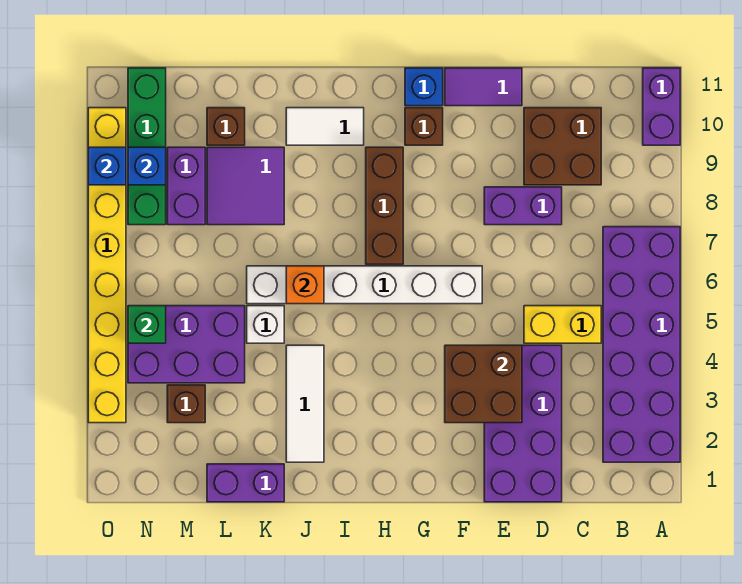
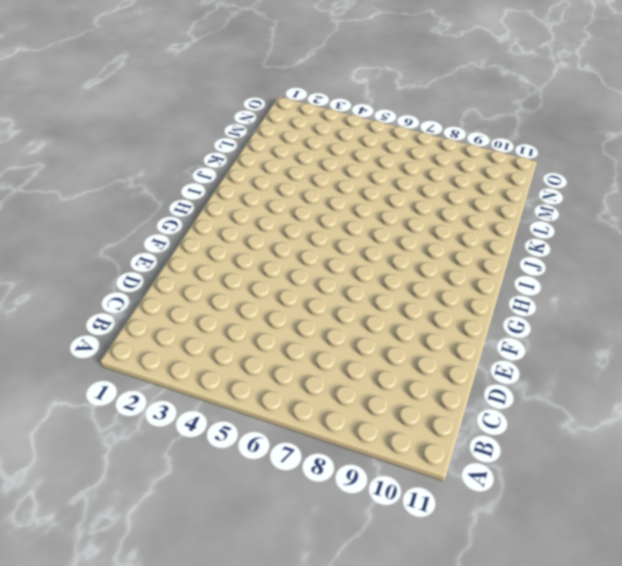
none -> purple brick A2:B7 level 1
none -> purple brick A10:A11 level 1
none -> yellow brick C5:D5 level 1

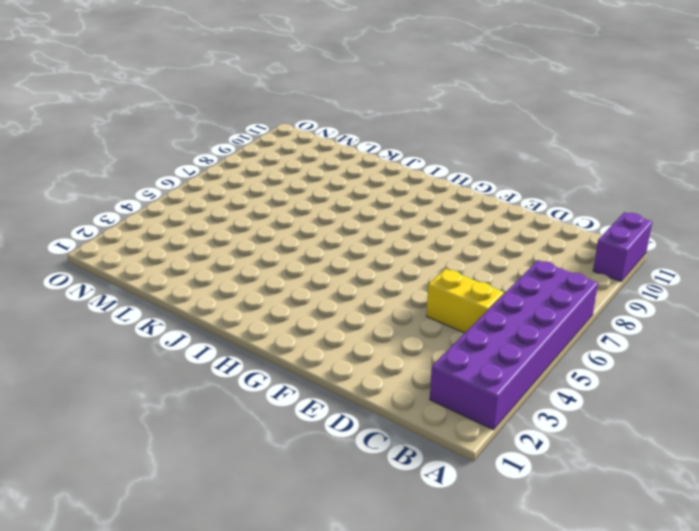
none -> brown brick C9:D10 level 1
none -> purple brick D1:E4 level 1
none -> purple brick D8:E8 level 1

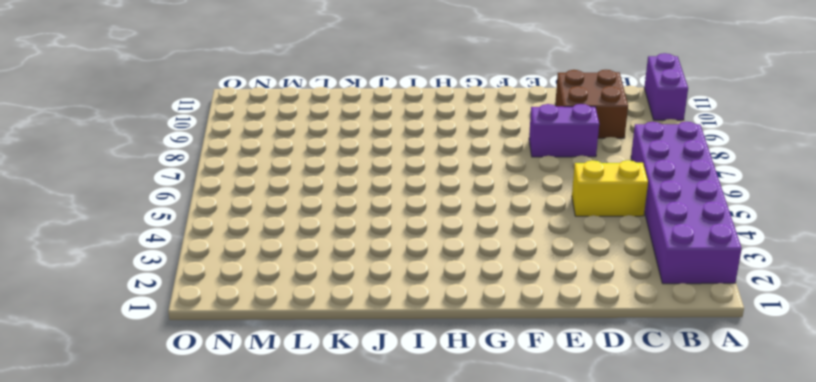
none -> purple brick D1:E4 level 1
none -> purple tile E11:F11 level 1
none -> white brick F6:K6 level 1

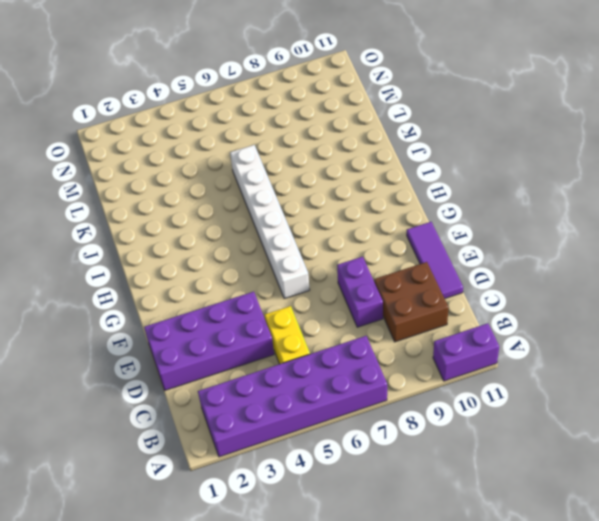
purple tile D11:F11 level 1 -> purple tile E11:F11 level 1
none -> brown brick G10 level 1
none -> blue brick G11 level 1
none -> brown brick H7:H9 level 1

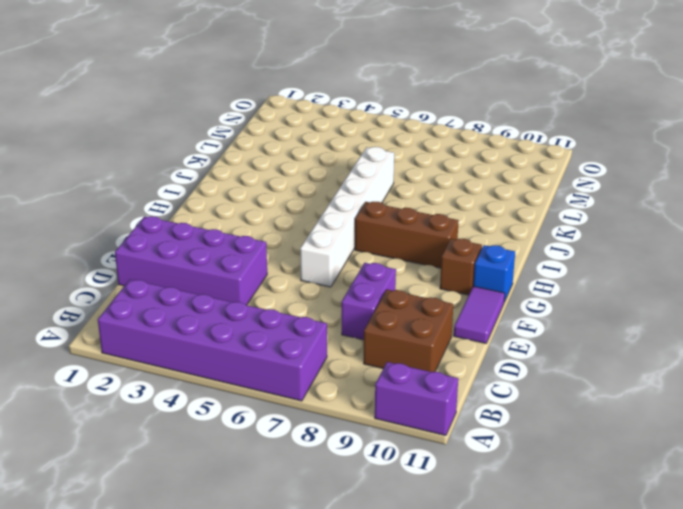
none -> yellow brick C5:D5 level 1
none -> white tile I10:J10 level 1
none -> white tile J2:J4 level 1

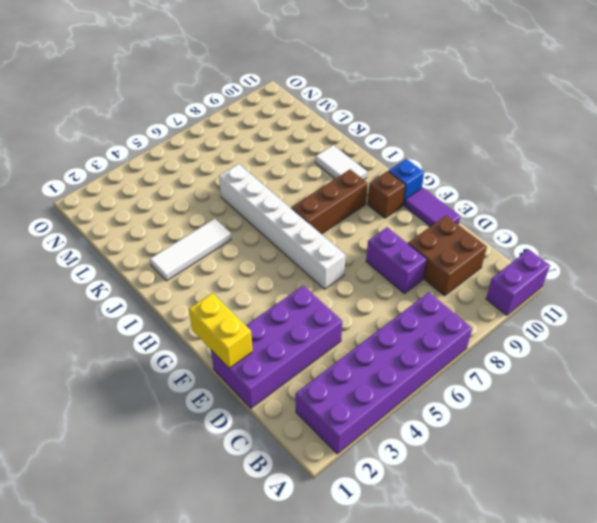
yellow brick E1:F1 level 2 -> yellow brick C5:D5 level 1
none -> purple brick K1:L1 level 1
none -> white brick K5 level 1
none -> purple tile K8:L9 level 1

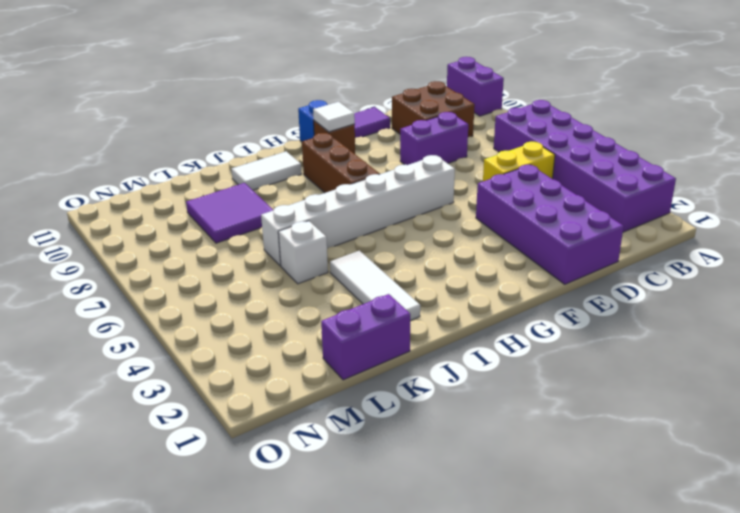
white tile G10 level 2 -> none
none -> purple brick L4:N5 level 1
none -> brown brick L10 level 1
none -> brown brick M3 level 1

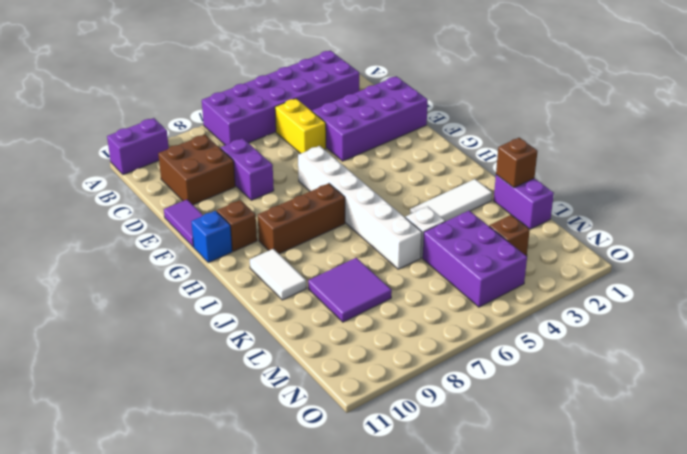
brown brick K1 level 2 -> brown brick L10 level 1
none -> purple brick M8:M9 level 1
none -> green brick N8:N11 level 1
none -> yellow brick O3:O10 level 1

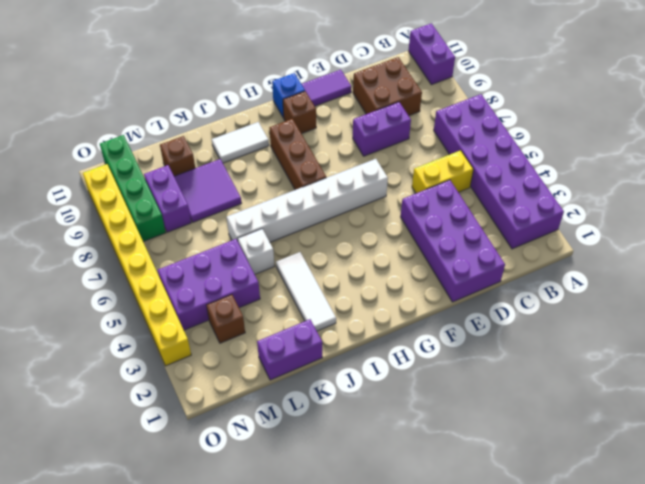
none -> brown brick E3:F4 level 2
none -> orange brick J6 level 2
none -> green brick N5 level 2

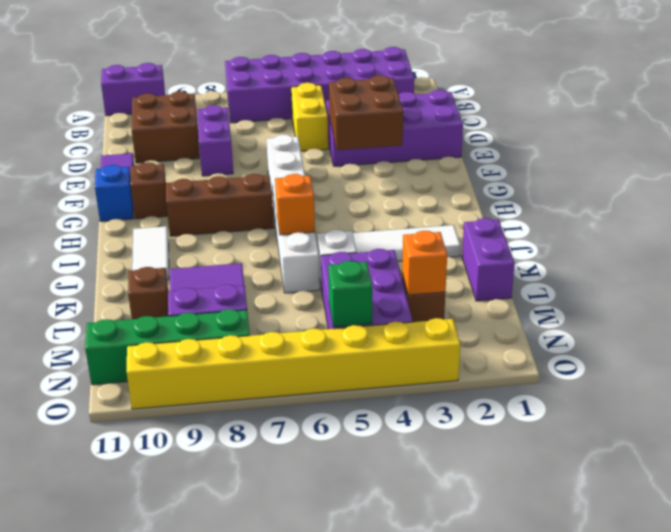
orange brick M3 level 2 -> none
none -> blue brick N9 level 2
none -> blue brick O9 level 2

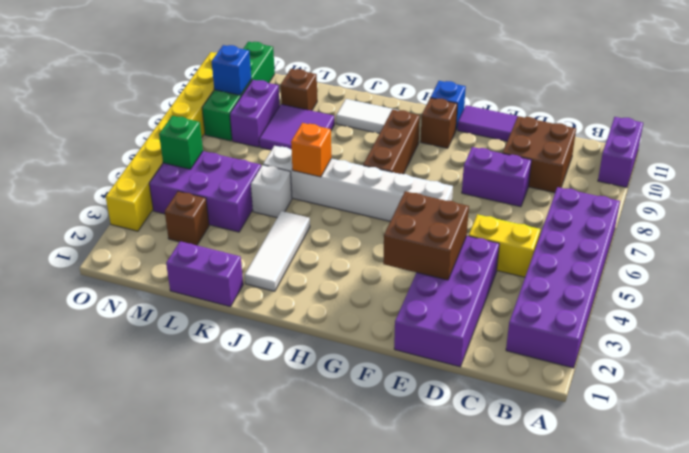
none -> blue brick O9 level 2

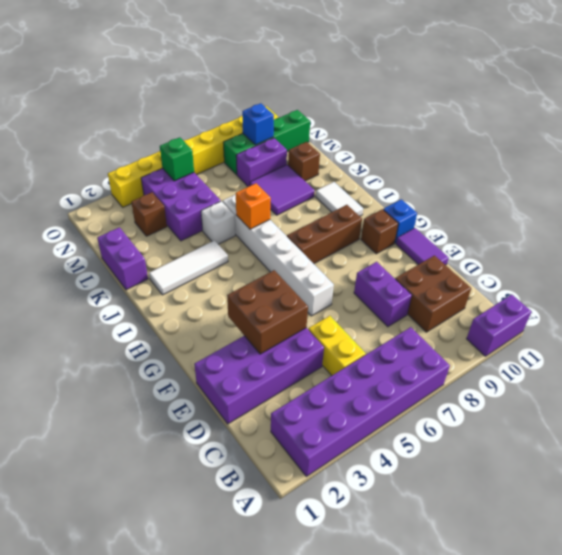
none -> blue brick O9 level 2

